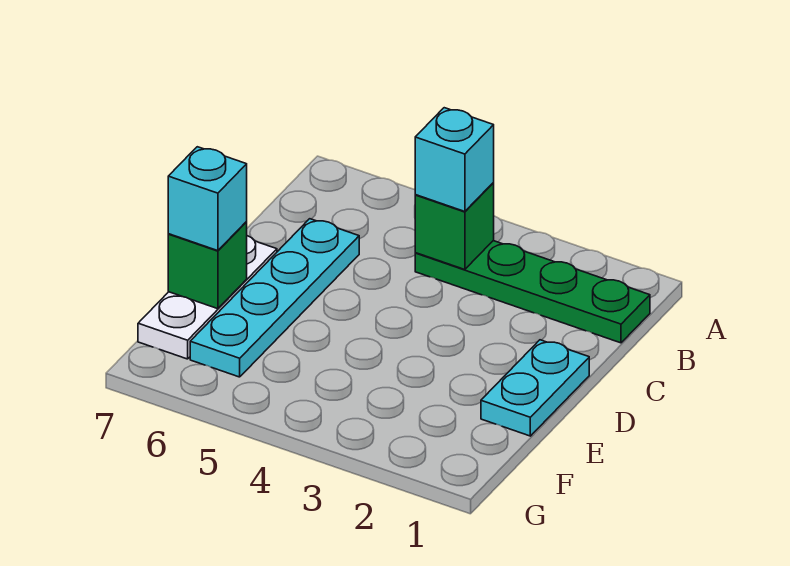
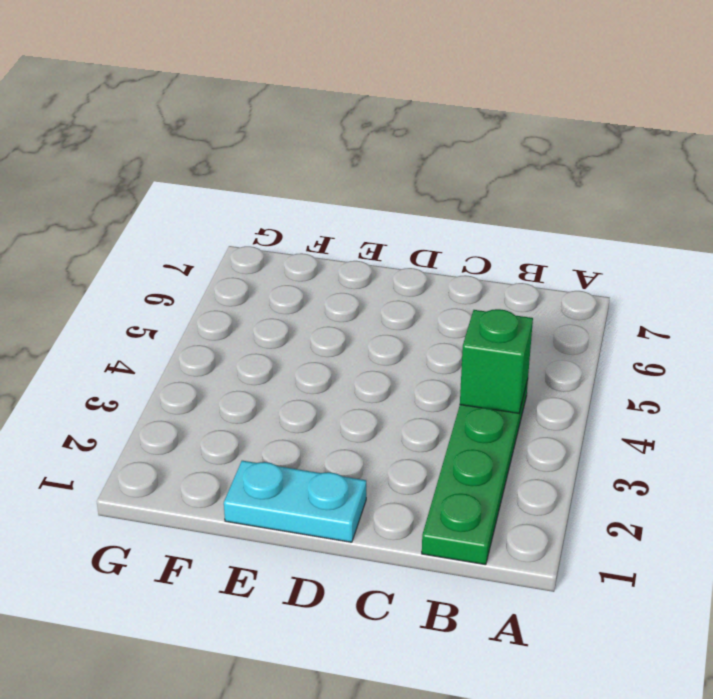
none -> cyan plate C6:F6 level 1
none -> white plate D7:F7 level 1

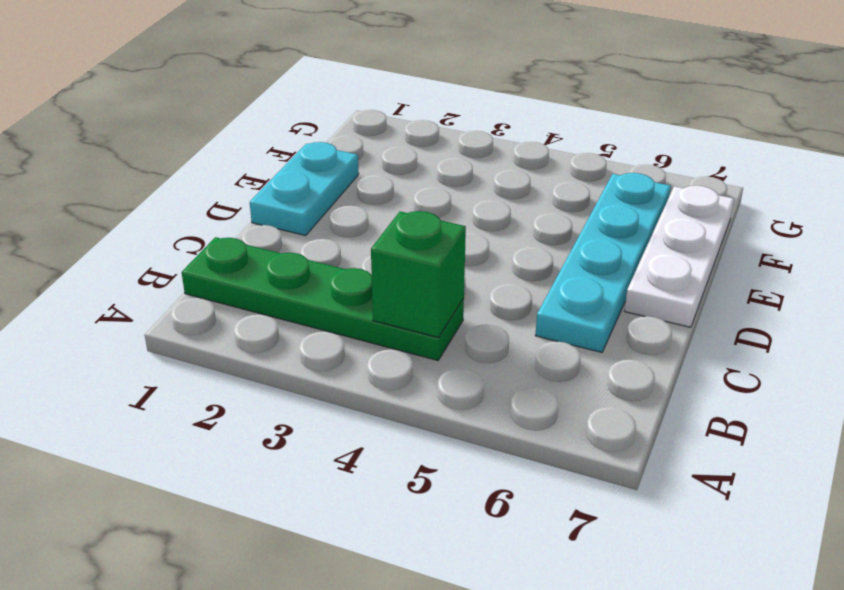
none -> green brick E7 level 2
none -> cyan brick B4 level 3

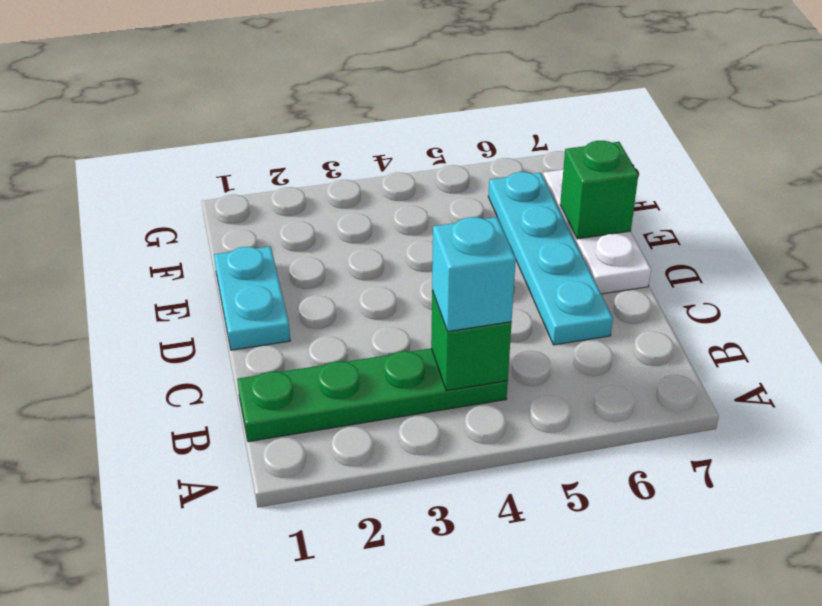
none -> cyan brick E7 level 3

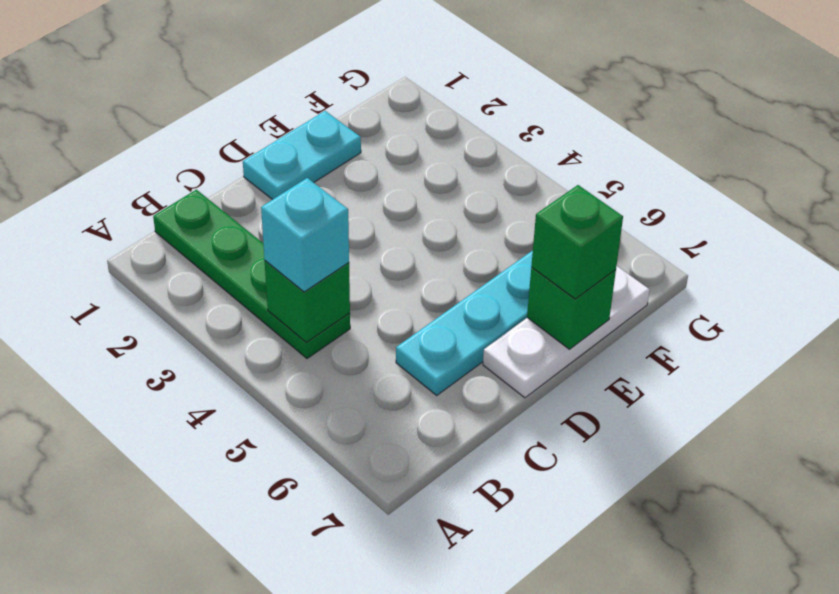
green brick E7 level 3 -> cyan brick E7 level 3

